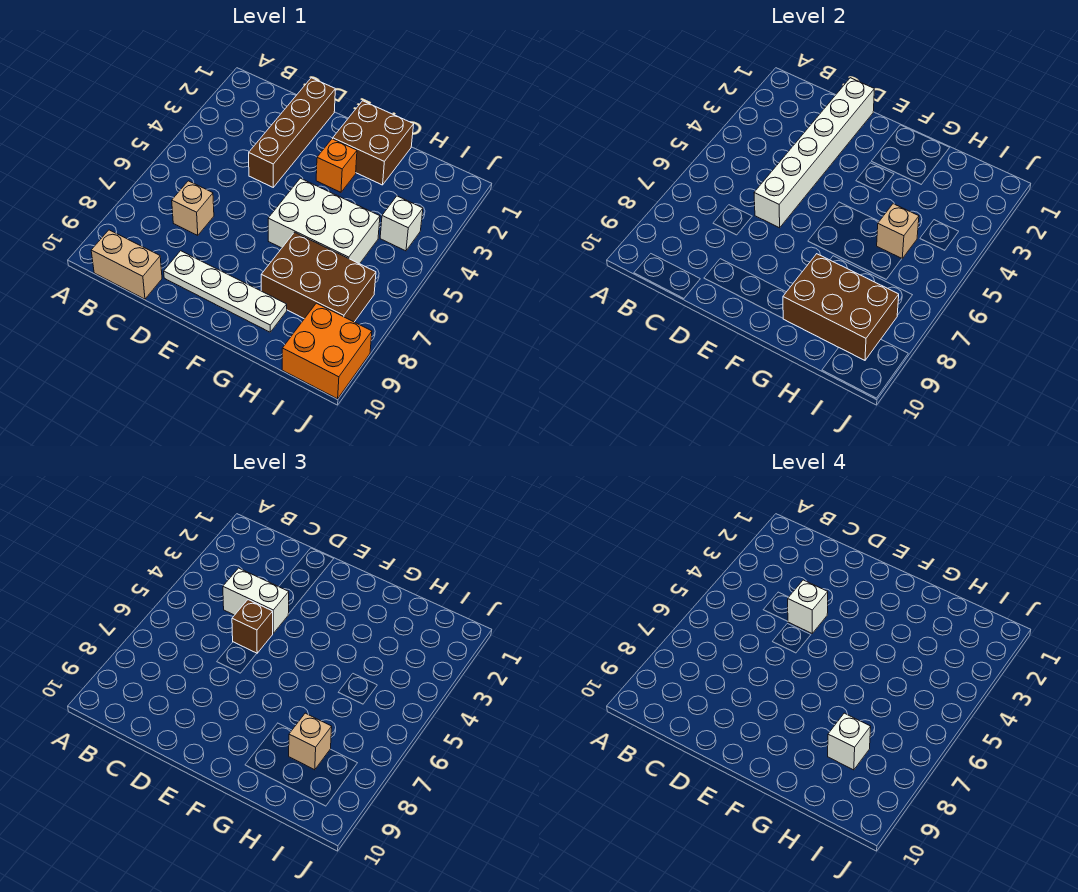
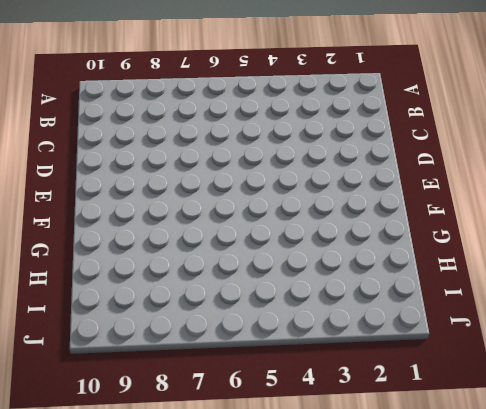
none -> tan brick B10:C10 level 1
none -> tan brick C7 level 1
none -> brown brick D1:D4 level 1

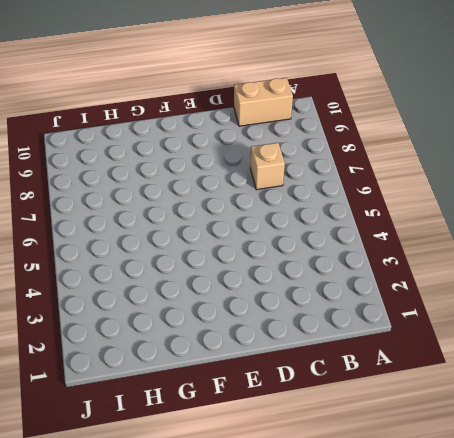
none -> brown brick D1:D4 level 1
none -> white plate D9:G9 level 1
none -> brown brick F1:G2 level 1

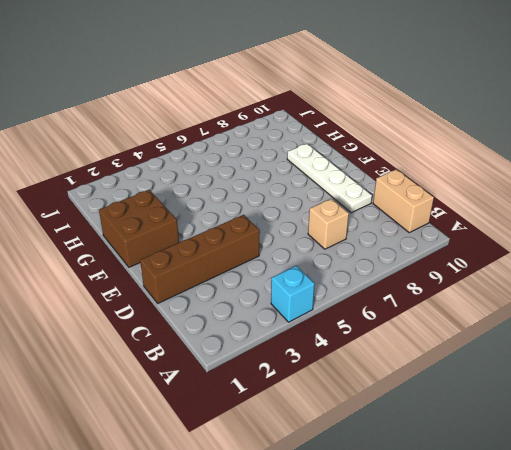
cyan brick A4 level 1 -> none
none -> orange brick F3 level 1
none -> white brick F5:H6 level 1
none -> brown brick G7:I8 level 1

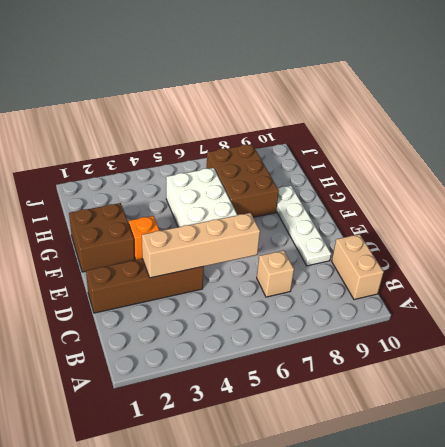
tan brick D3:D6 level 2 -> white brick D1:D6 level 2
none -> white brick I4 level 1
none -> orange brick I9:J10 level 1
none -> brown brick G8:I9 level 2

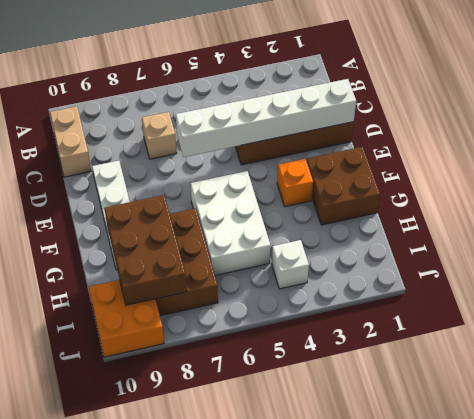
none -> tan brick H5 level 2
none -> white brick C4:D4 level 3
none -> brown brick D5 level 3

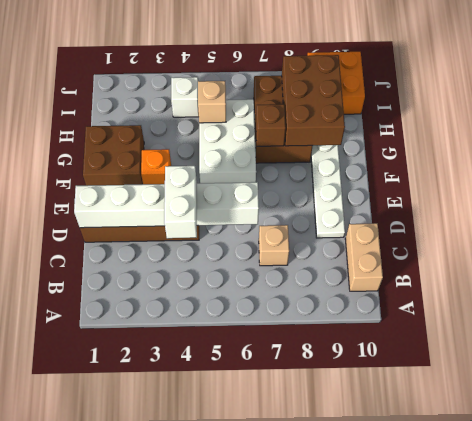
brown brick G7 level 2 -> brown brick D5 level 3
none -> tan brick H8 level 3
none -> white brick D4 level 4
none -> white brick H8 level 4

